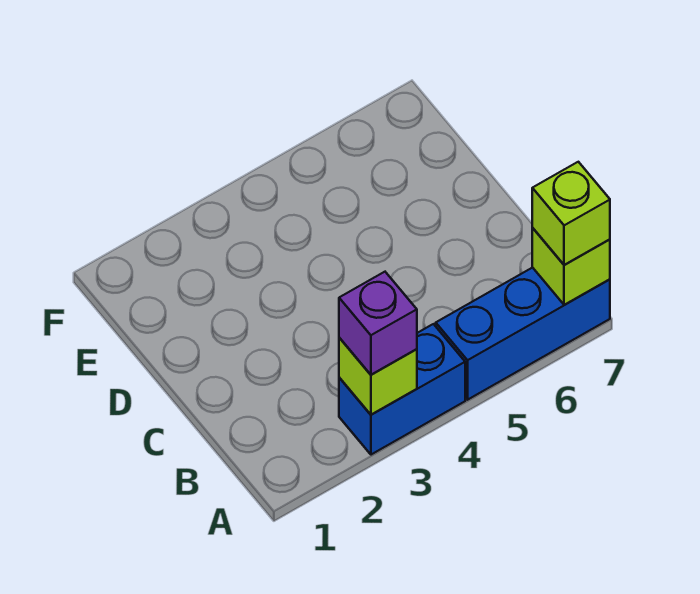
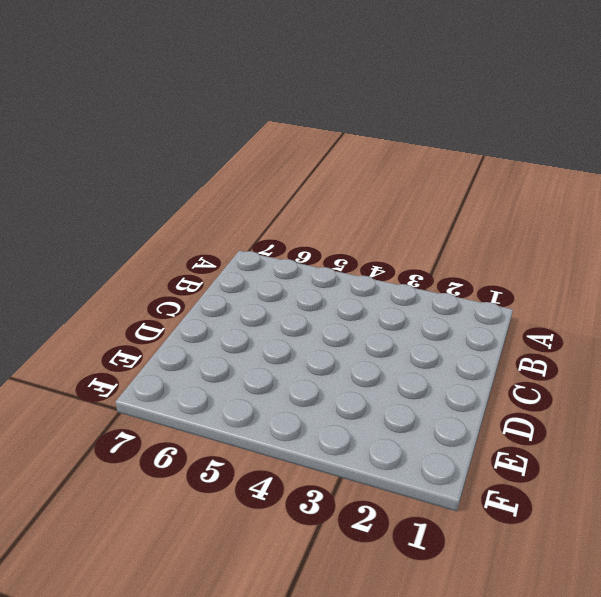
none -> blue brick A3:A4 level 1
none -> blue brick A5:A7 level 1

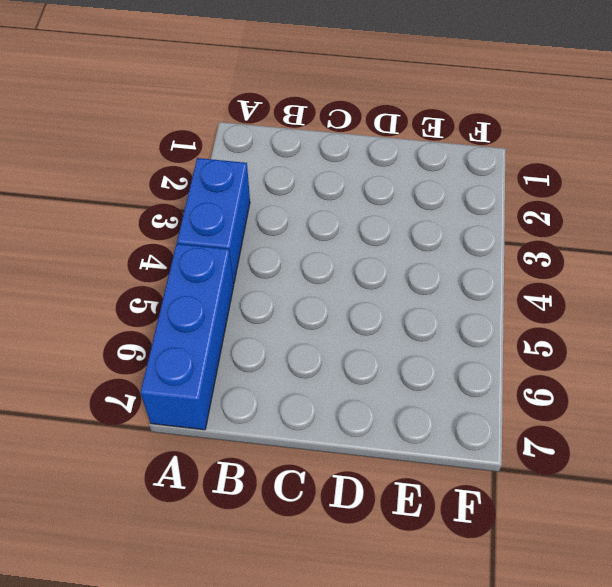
none -> lime brick A3 level 2
none -> lime brick A7 level 2

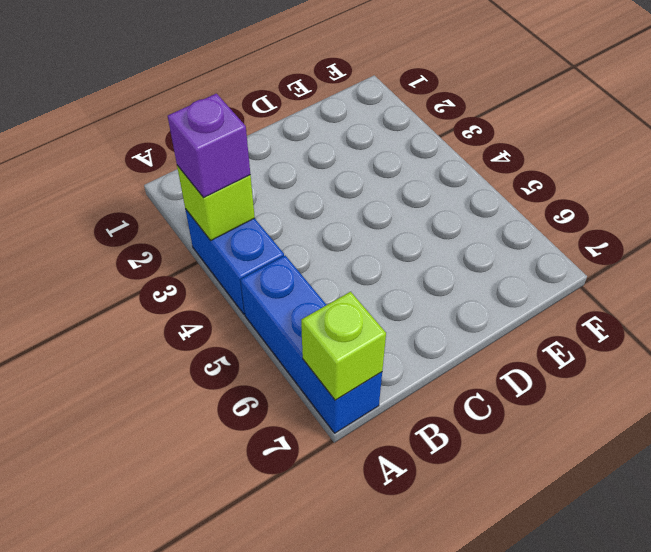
none -> lime brick A7 level 3

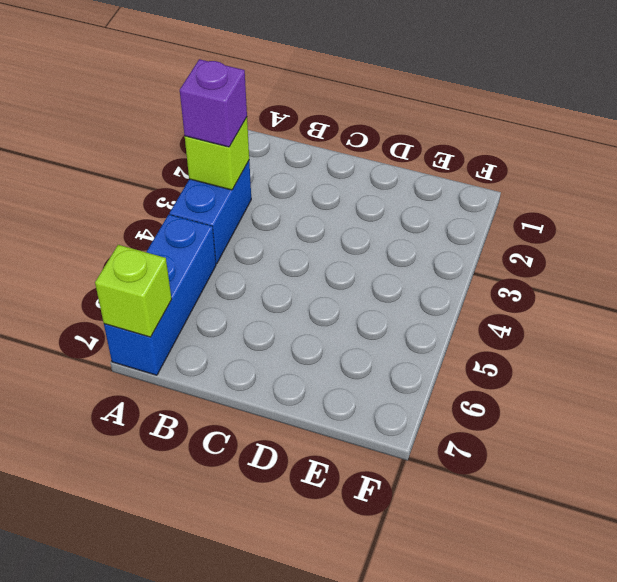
none -> lime brick A7 level 3

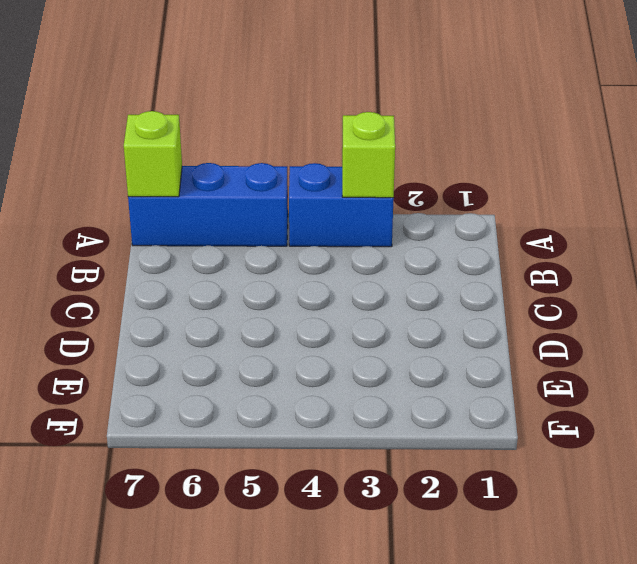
none -> purple brick A3 level 3
none -> lime brick A7 level 3

